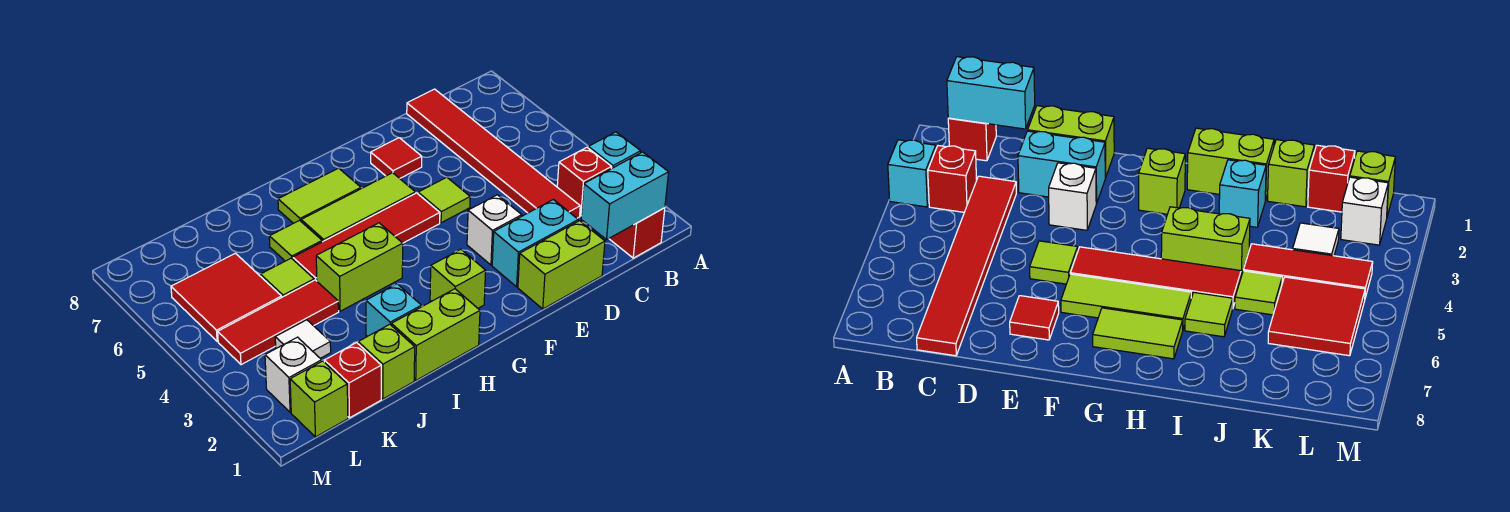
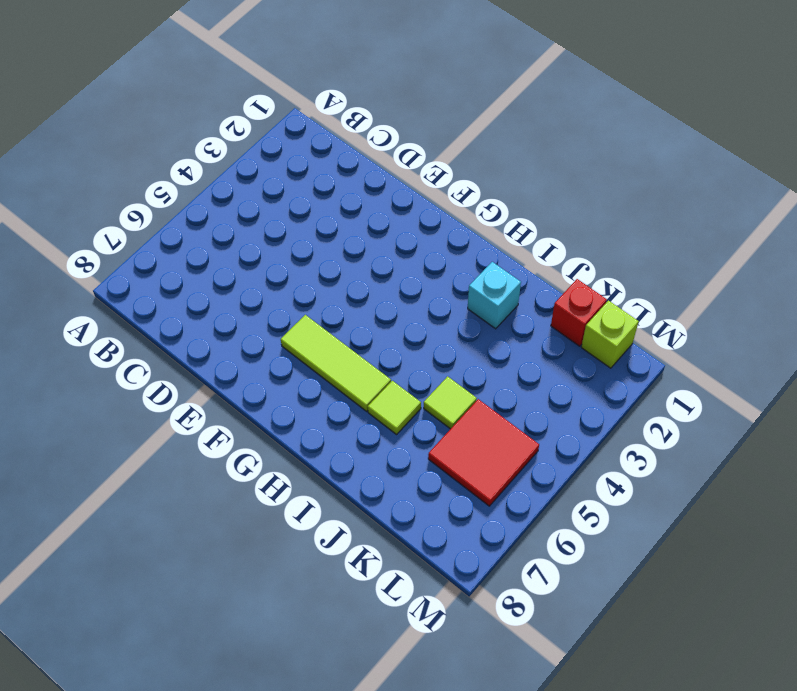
none -> cyan brick A3 level 1
none -> red brick B1 level 1
none -> red brick B3 level 1

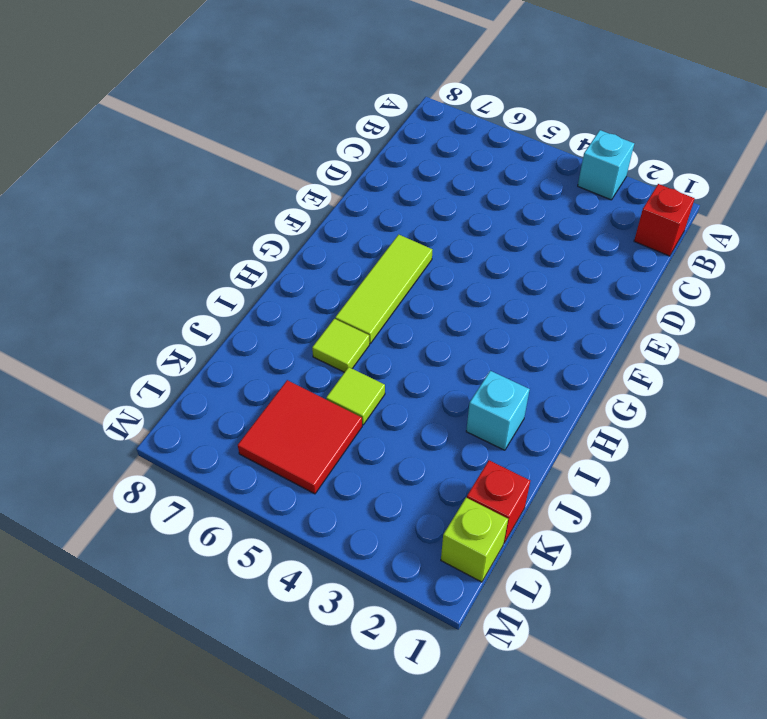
none -> red brick B3 level 1
none -> red tile C3:C8 level 1
none -> lime brick D1:E1 level 1

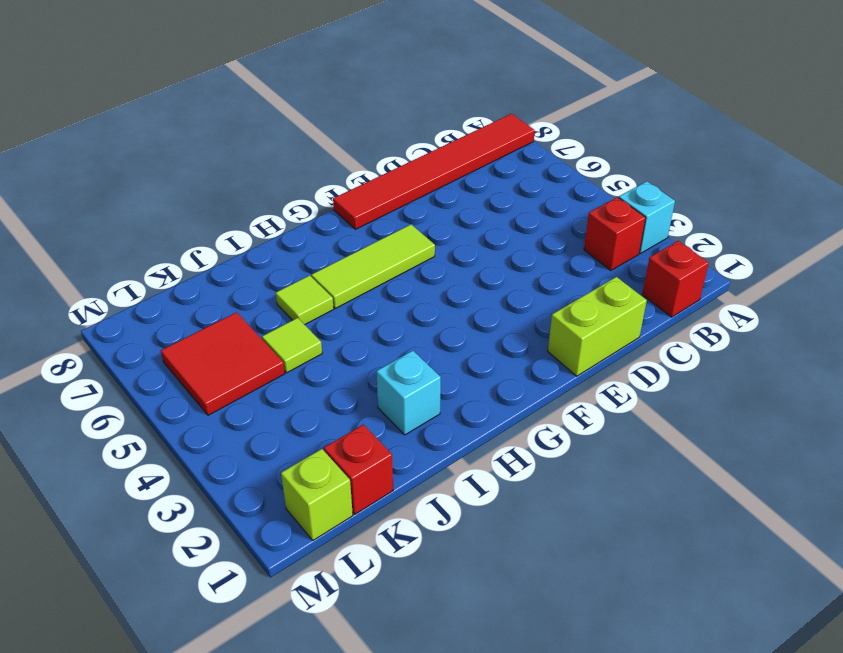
red tile A8:F8 level 1 -> red tile C3:C8 level 1
none -> cyan brick D2:E2 level 1
none -> white brick E3 level 1
none -> lime tile E5 level 1

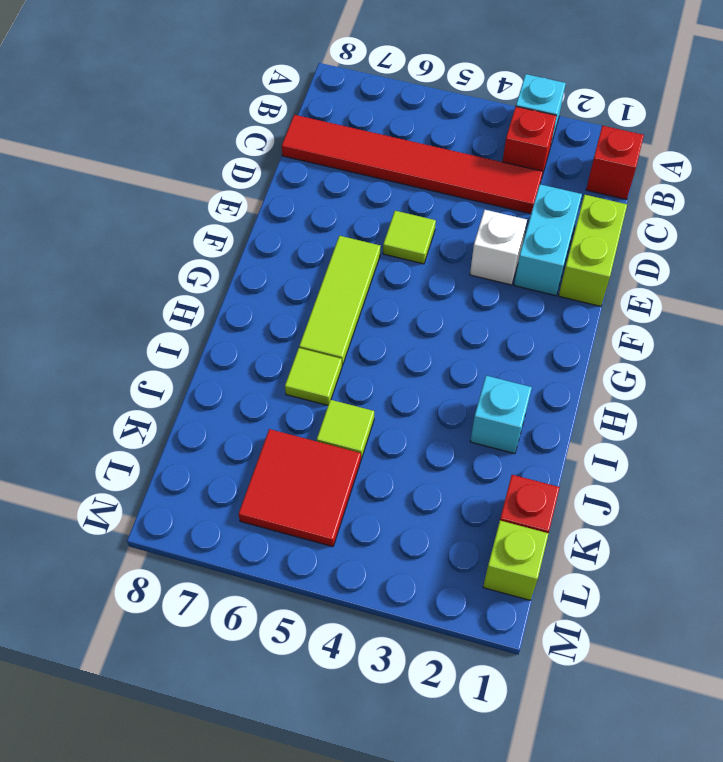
none -> red tile E7 level 1
none -> red tile F5:I5 level 1
none -> lime brick G2 level 1

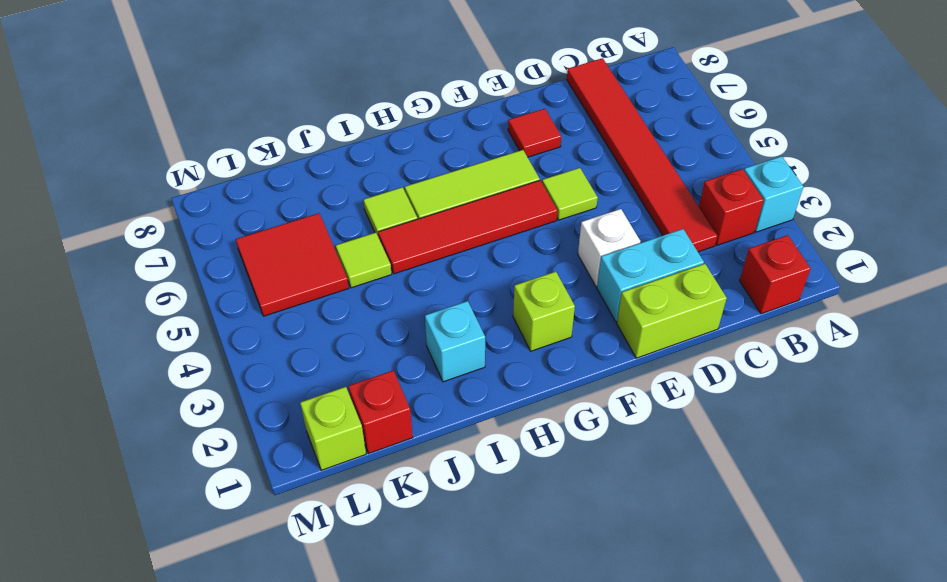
none -> lime tile G7:H7 level 1
none -> lime brick H1:I1 level 1
none -> lime brick H4:I4 level 1

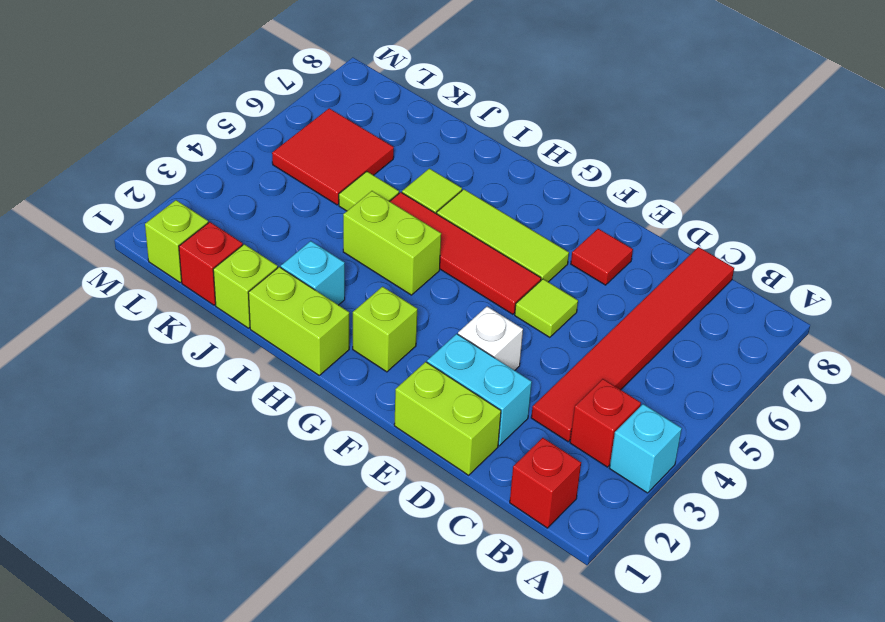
none -> lime tile G7:H7 level 1
none -> red tile J4:L4 level 1
none -> white tile K3 level 1

